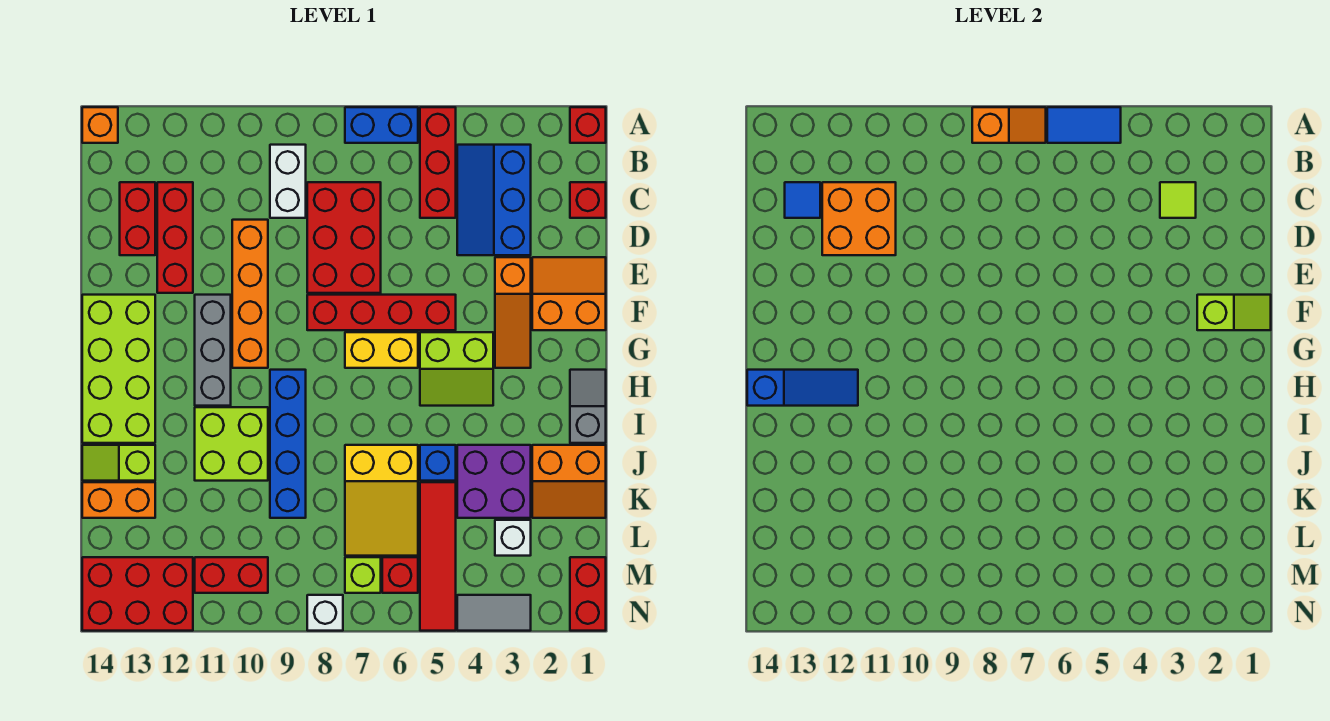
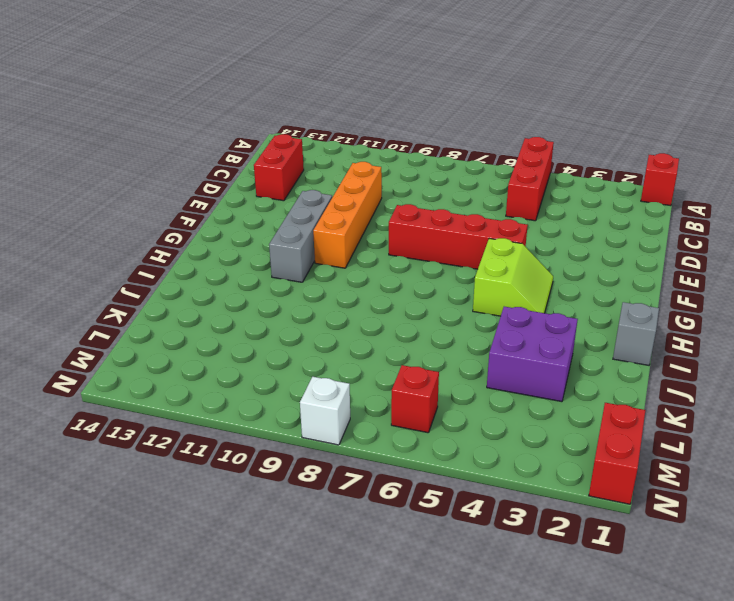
lime slope G4:H5 level 1 top 5 -> lime slope G4:H5 level 1 top G
none -> blue brick A6:A7 level 1
none -> orange brick A14 level 1
none -> blue slope B3:D4 level 1 top 3
none -> white brick B9:C9 level 1

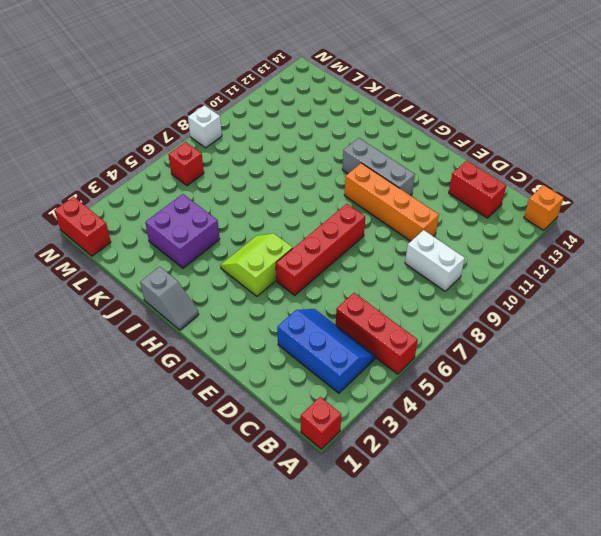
none -> blue brick A6:A7 level 1
none -> red brick C1 level 1
none -> red brick C7:E8 level 1
none -> red brick C12:E12 level 1

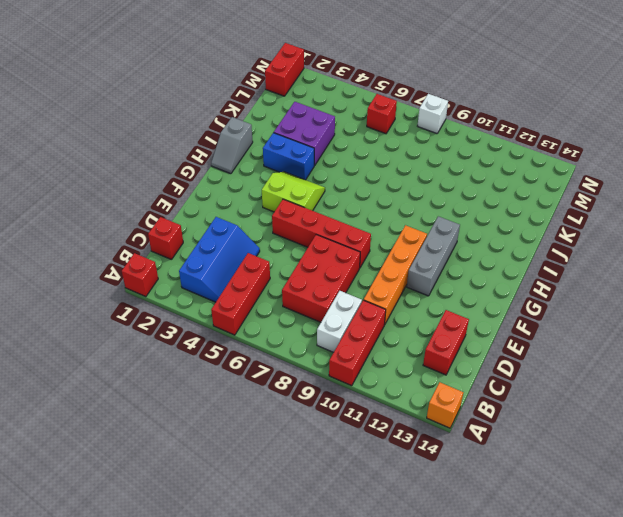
red brick A10:C10 level 1 -> red brick C12:E12 level 1
blue brick I3:I4 level 1 -> blue brick A6:A7 level 1
none -> orange slope E1:F2 level 1 top F
none -> orange slope E3:G3 level 1 top E
none -> lime brick F13:I14 level 1
none -> yellow brick G6:G7 level 1

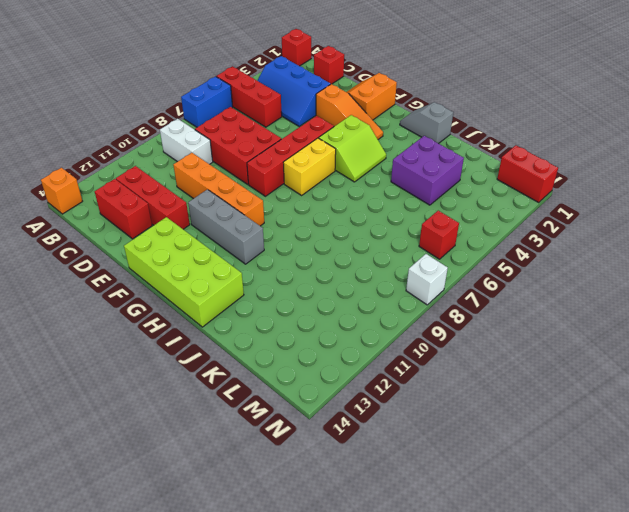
none -> blue brick H9:K9 level 1
none -> lime brick I10:J11 level 1
none -> orange slope J1:K2 level 1 top J
none -> blue brick J5 level 1

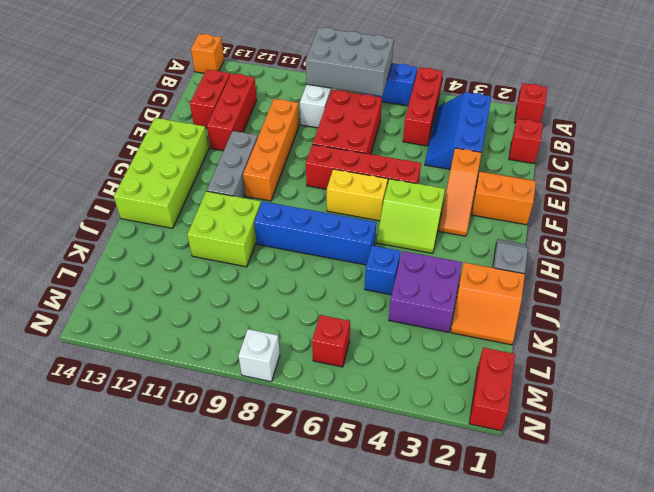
grey brick A7:B9 level 2 -> orange slope A7:A8 level 2 top 8
blue brick I6:I9 level 1 -> blue brick H9:K9 level 1
none -> yellow slope J6:L7 level 1 top J
none -> lime slope J13:J14 level 1 top 13
none -> red tile K5:N5 level 1
none -> orange brick K13:K14 level 1

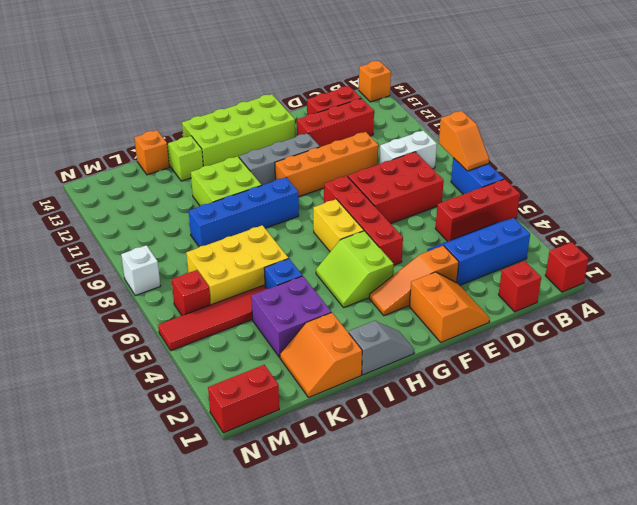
yellow brick J6:L7 level 1 -> yellow slope J6:L7 level 1 top J
orange brick K14 level 1 -> orange brick K13:K14 level 1
none -> white brick L3 level 1
none -> lime brick M7 level 1
none -> red brick M10:M11 level 1
none -> red brick M12:N14 level 1

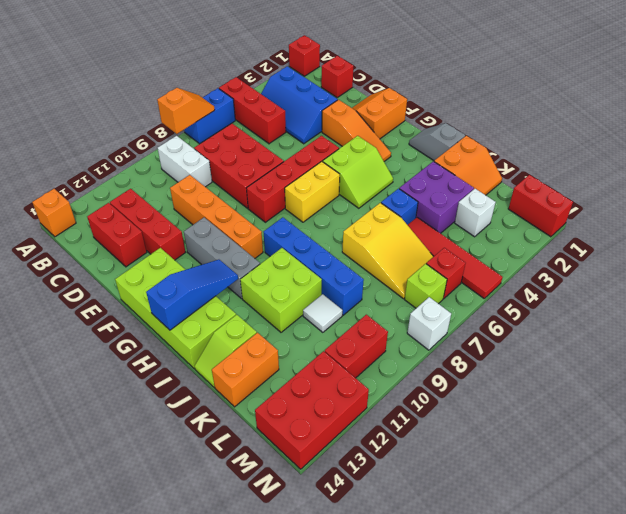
white tile K10 level 1 -> none
none -> grey tile N3:N4 level 1
none -> blue tile A5:A6 level 2
none -> lime tile C3 level 2
none -> orange brick C11:D12 level 2

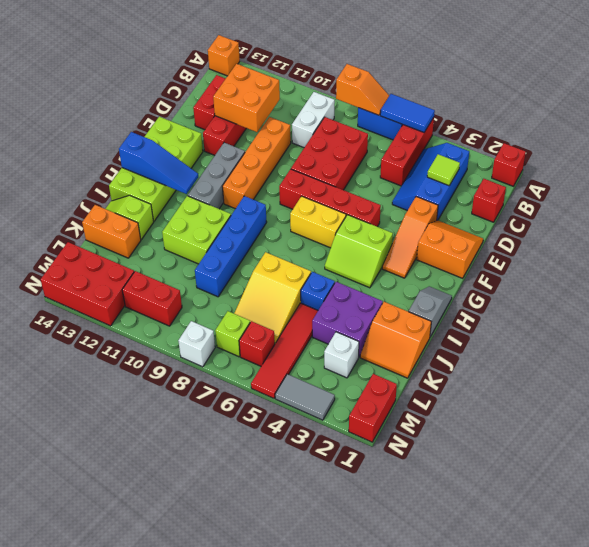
none -> blue tile C13 level 2
none -> lime slope F1:F2 level 2 top 2

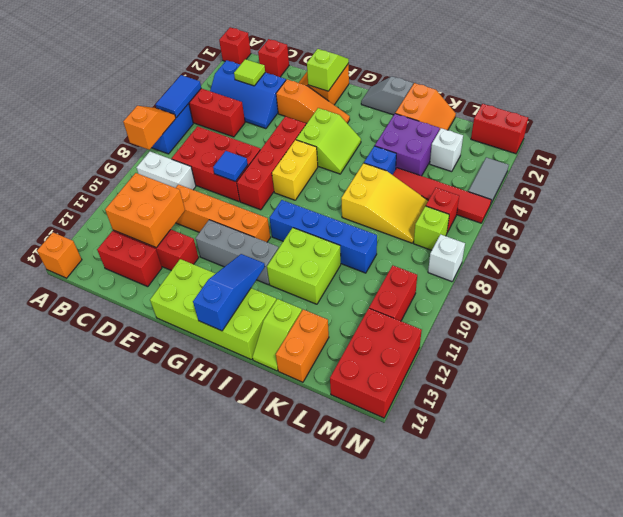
blue tile E8 level 2 -> blue tile C13 level 2

